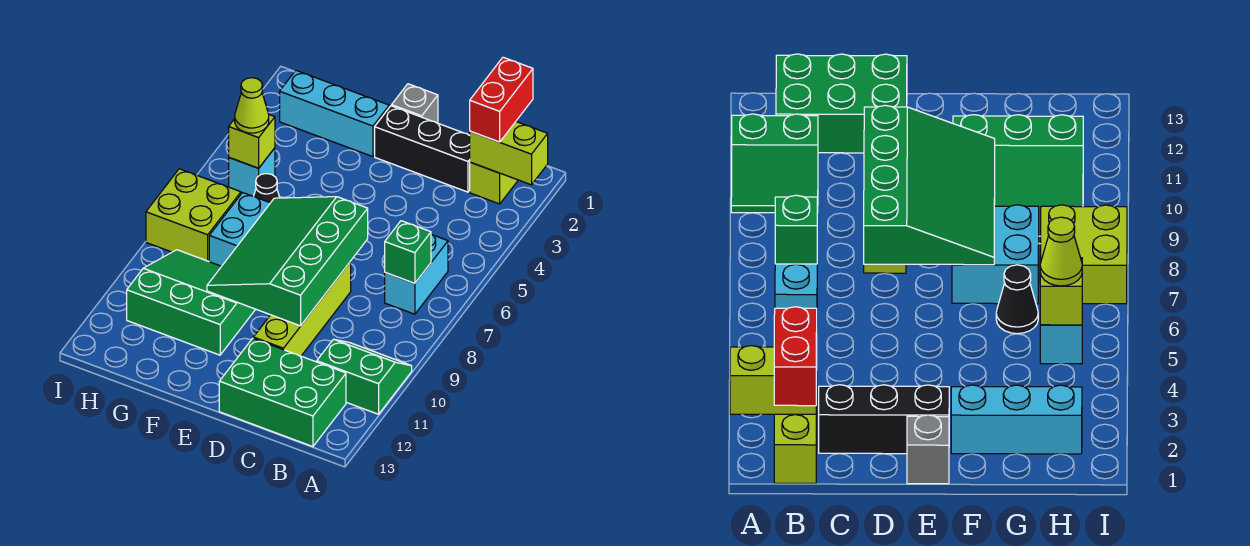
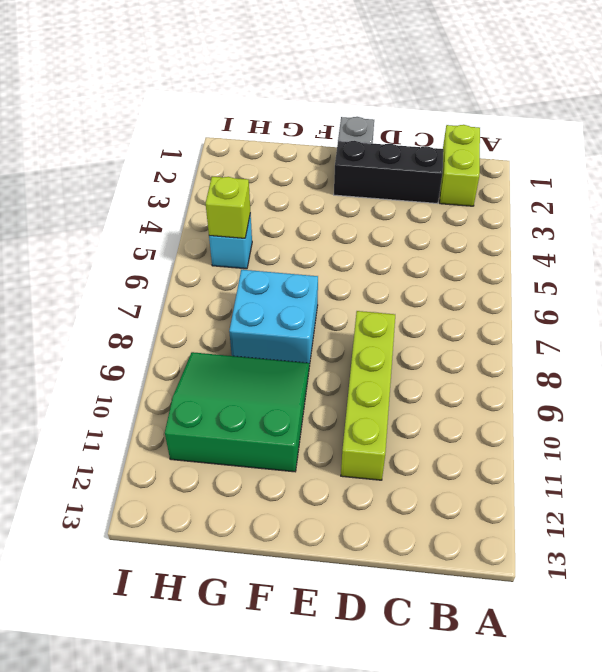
none -> green slope A10:B11 level 1 top 11
none -> cyan brick B6:B7 level 1
none -> green brick B12:D13 level 1

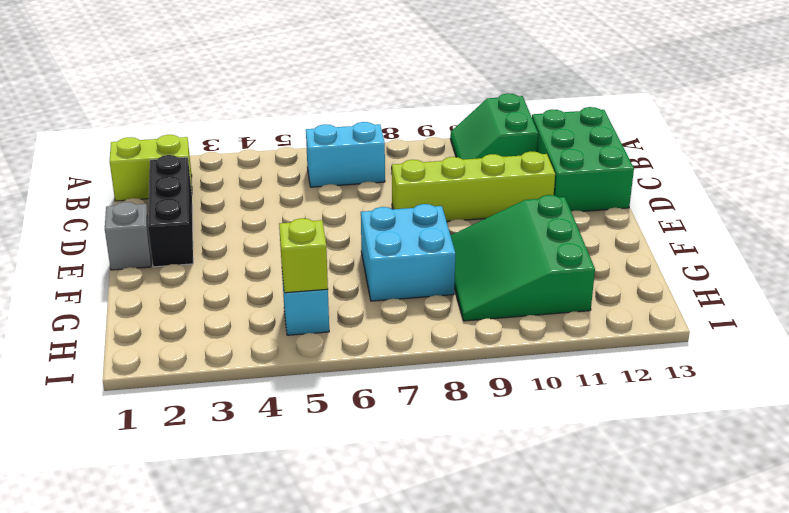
none -> cyan brick F2:H2 level 1
none -> black cone G6 level 1
none -> lime brick H7:I8 level 1

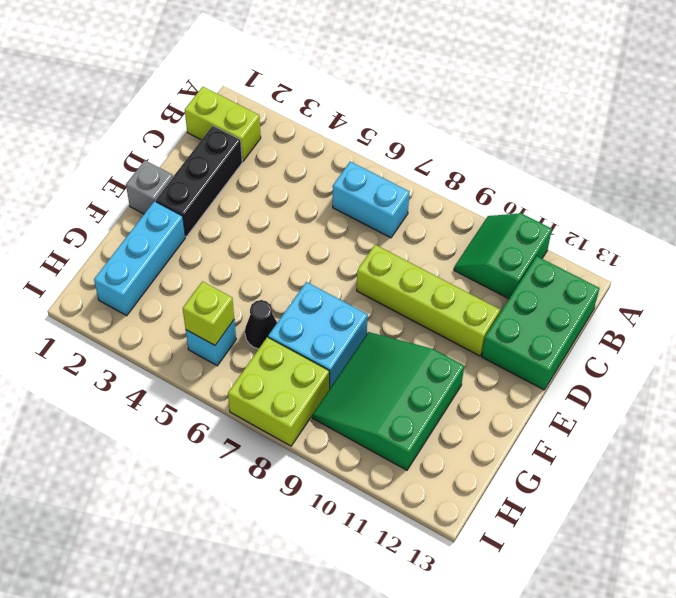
none -> lime brick A2:B2 level 2
none -> green brick B7 level 2
none -> green slope D7:F10 level 2 top D

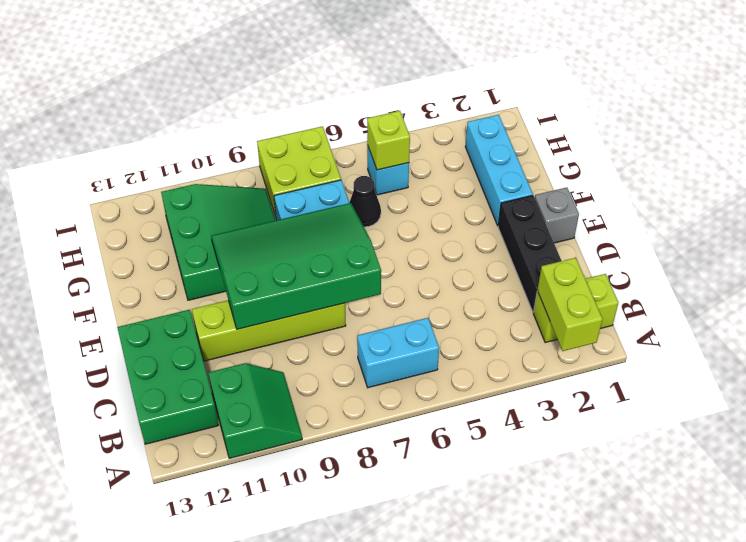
none -> green brick B7 level 2
none -> red brick B1:B2 level 3
none -> lime cone H5 level 3

